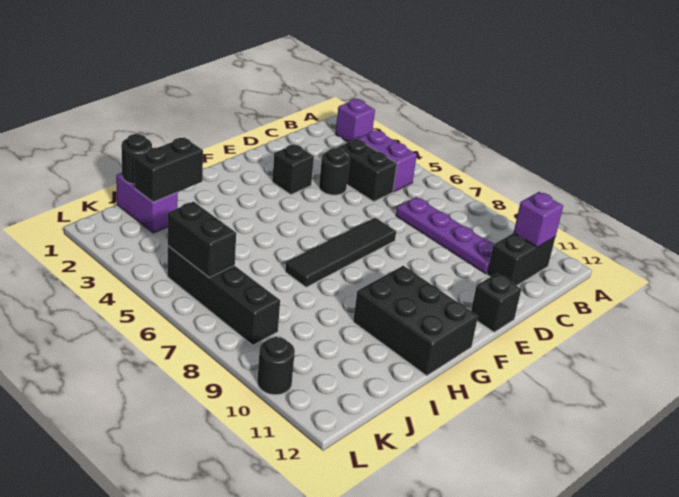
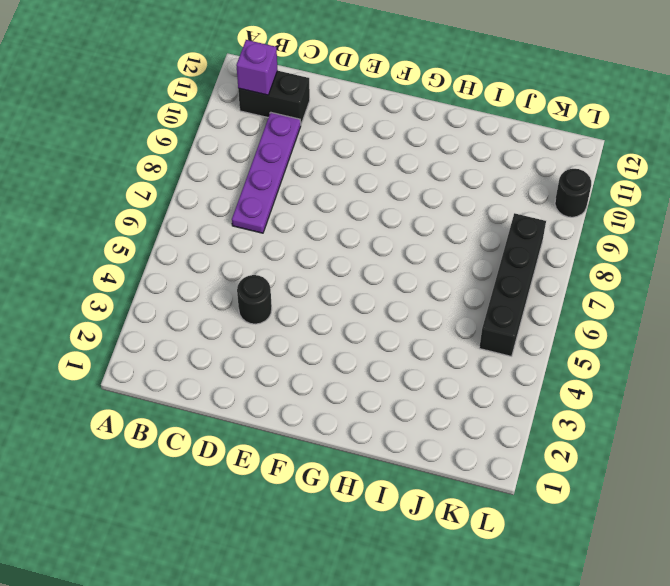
none -> purple brick A2 level 1
none -> purple brick B4:B5 level 1
none -> black brick C4:C5 level 1

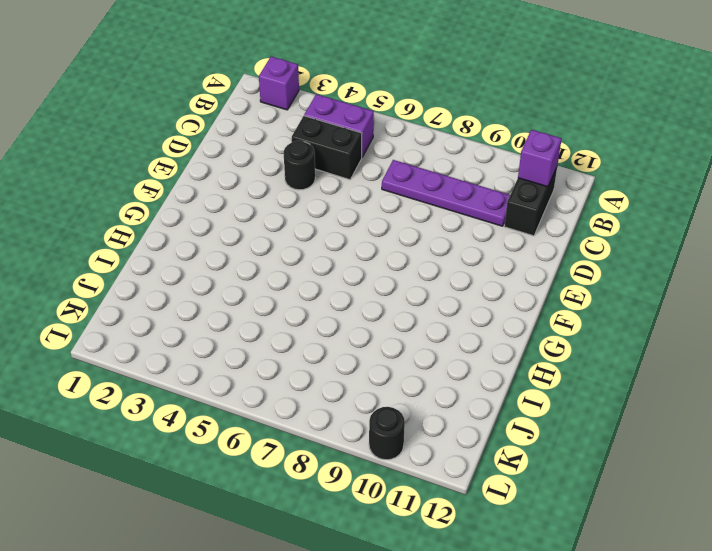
none -> black brick E3 level 1
none -> black tile E7:H7 level 1
none -> black brick E12 level 1

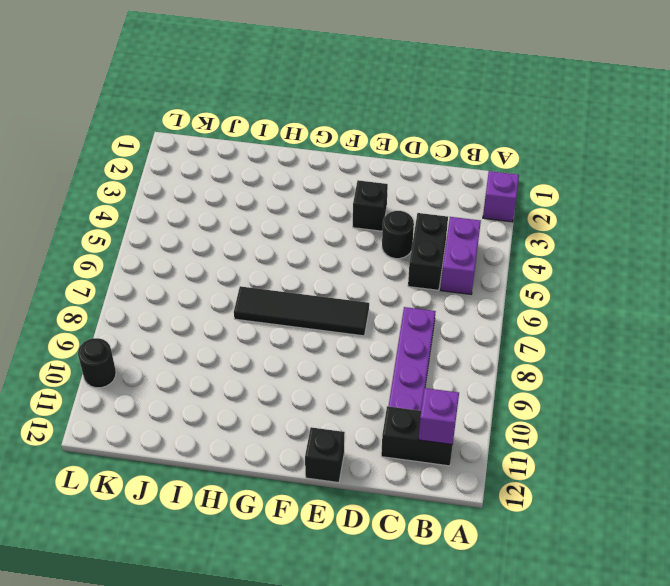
none -> black brick G10:H12 level 1
none -> purple brick J1:J2 level 1
none -> black brick K5:K8 level 1

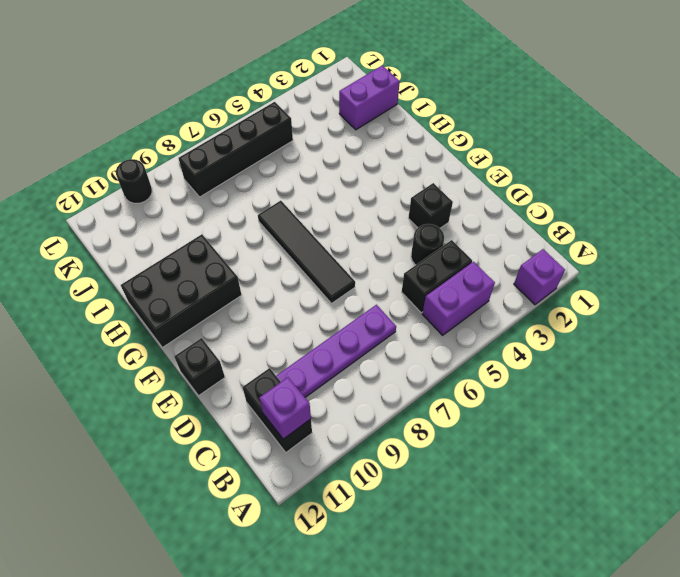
none -> black brick I2:J2 level 2
none -> black round brick J1 level 2
none -> black brick K5:K6 level 2

